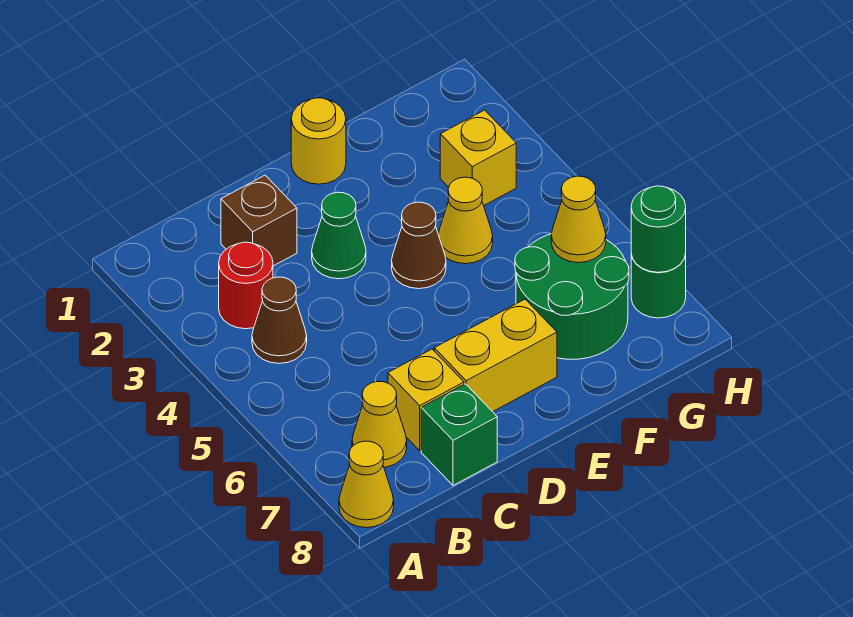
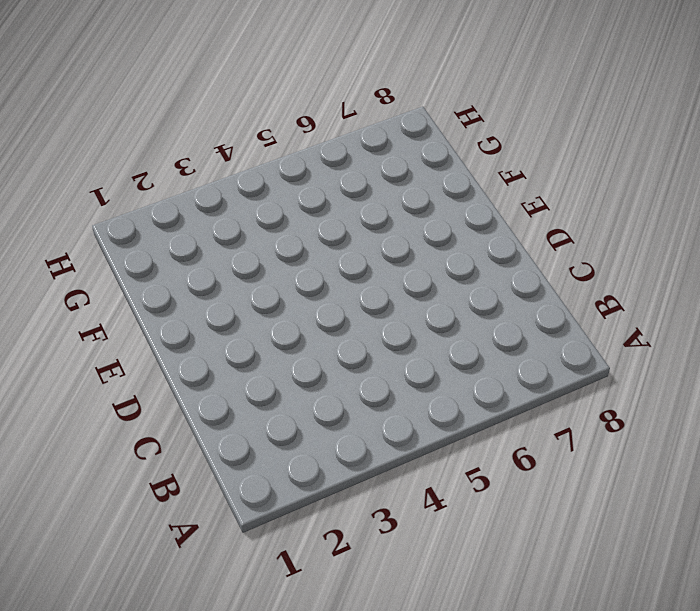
none -> yellow cone A8 level 1
none -> red round brick B3 level 1
none -> brown cone B4 level 1

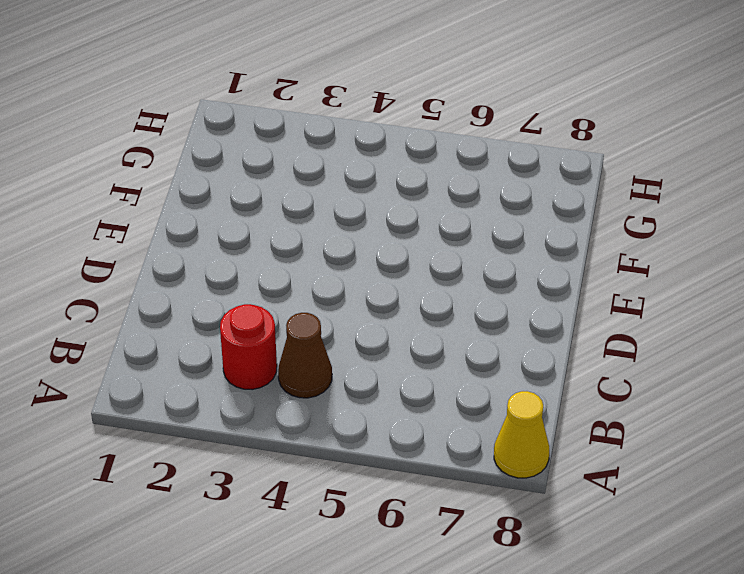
none -> yellow cone B7 level 1
none -> brown brick C2 level 1
none -> yellow brick C7 level 1

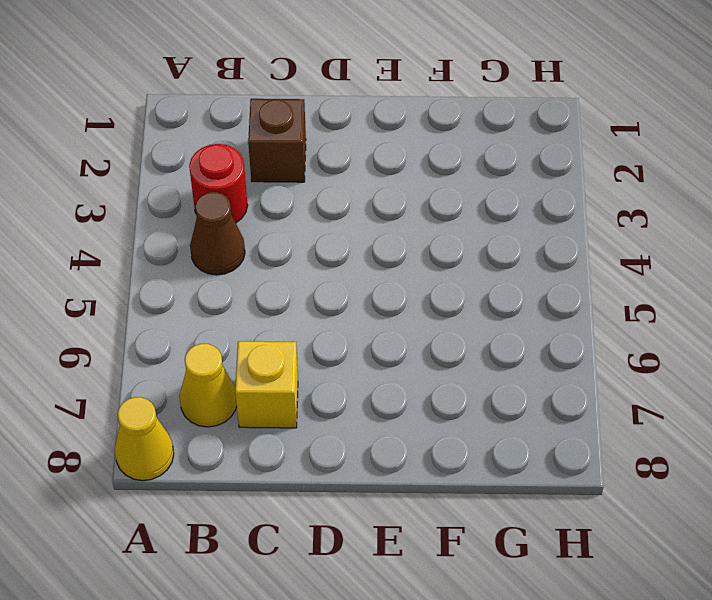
none -> green brick C8 level 1
none -> green cone D3 level 1
none -> yellow brick D7:E7 level 1

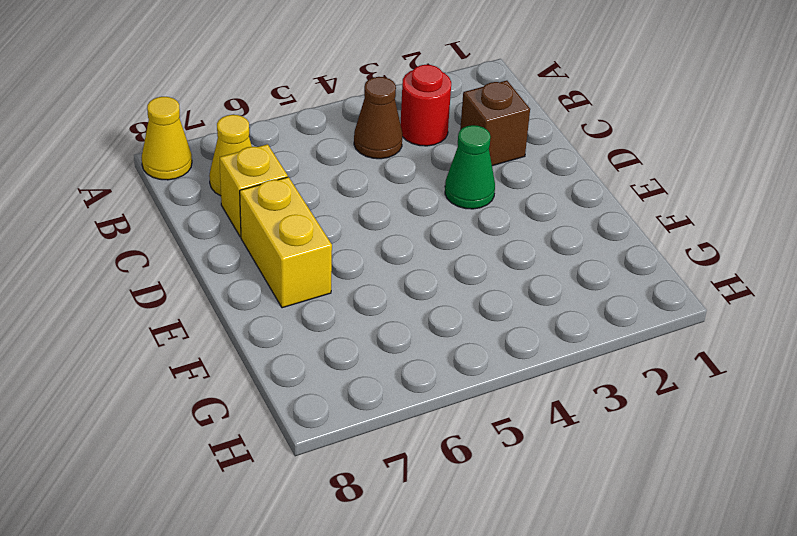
none -> green brick C8 level 1
none -> yellow round brick E1 level 1
none -> brown cone E4 level 1

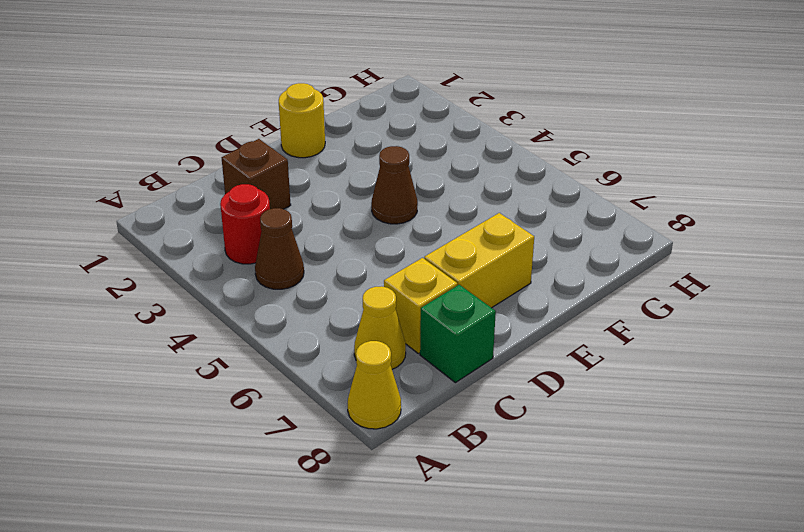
none -> green cone D3 level 1
none -> yellow cone F4 level 1
none -> green round brick F6:G7 level 1

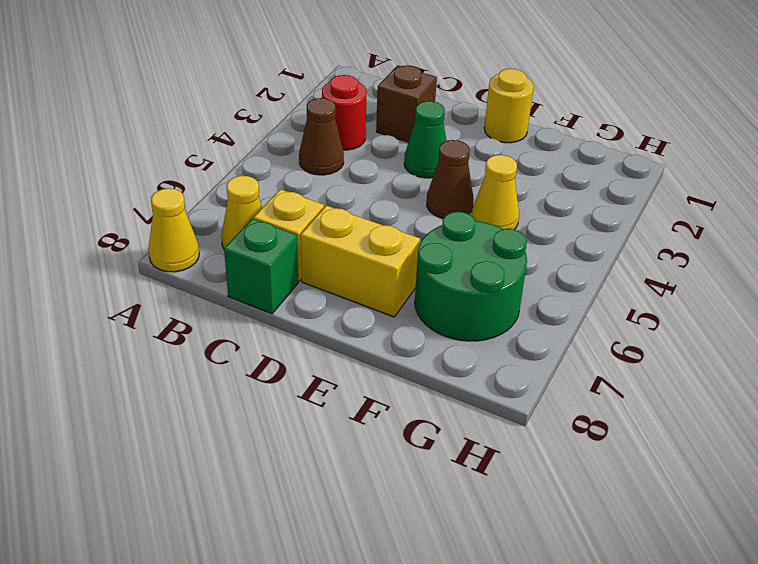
none -> yellow brick G3 level 1
none -> green round brick H7 level 1
none -> yellow cone G6 level 2

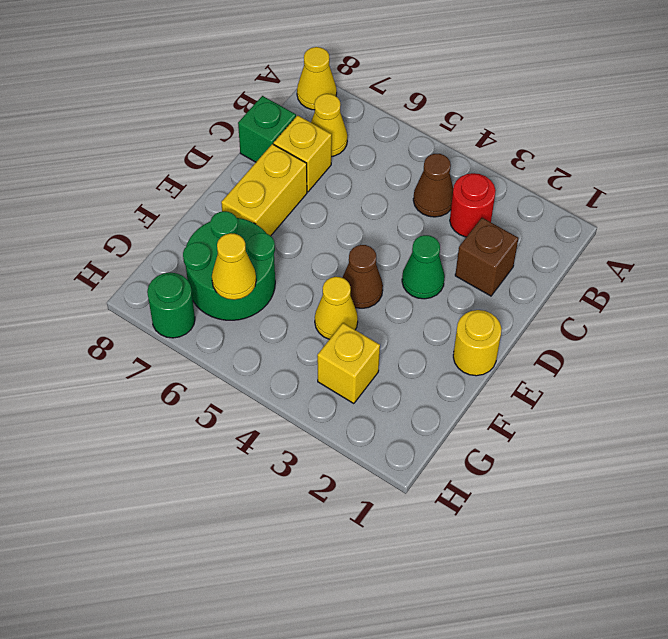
none -> green round brick H7 level 2

